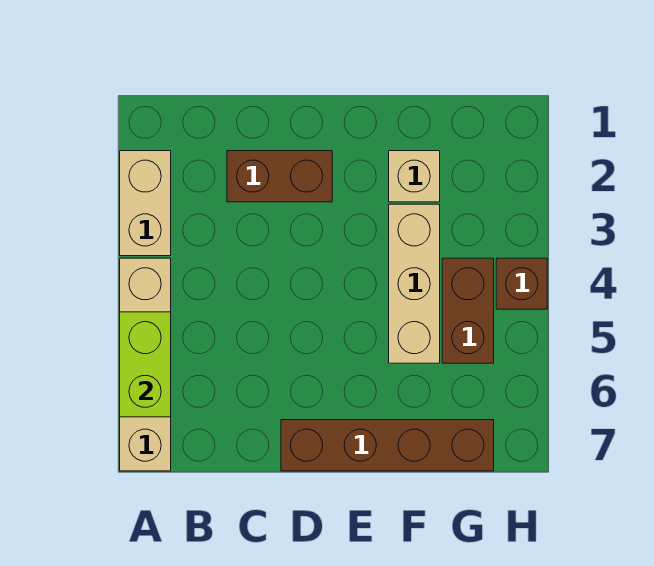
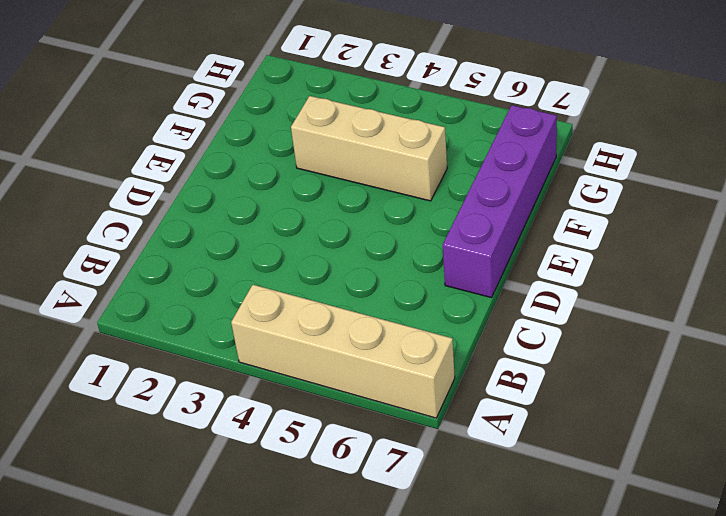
purple brick D7:G7 level 1 -> brown brick D7:G7 level 1
none -> tan brick A2:A3 level 1
none -> brown brick C2:D2 level 1

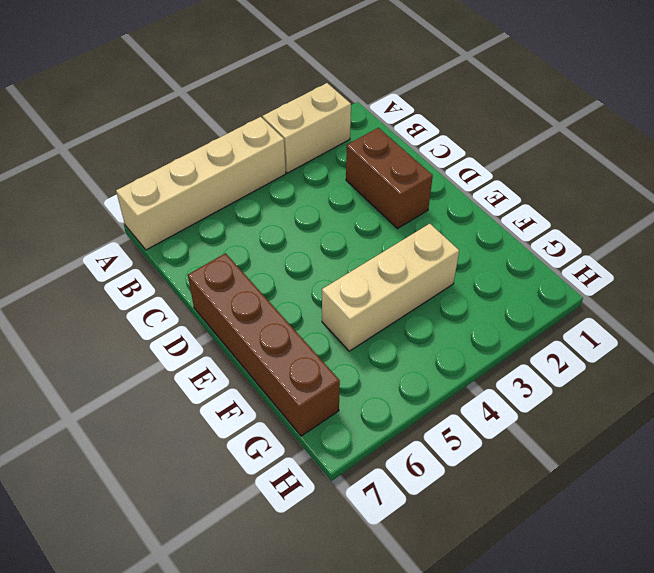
none -> tan brick F2 level 1
none -> brown brick G4:G5 level 1

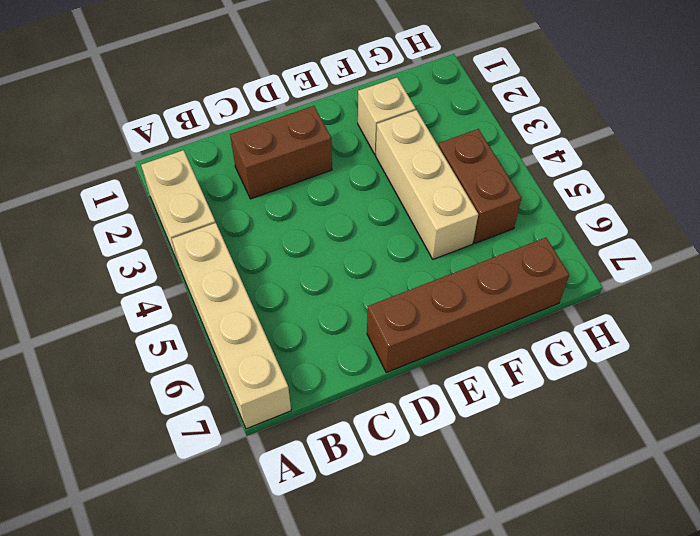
none -> brown brick H4 level 1
none -> lime brick A5:A6 level 2

